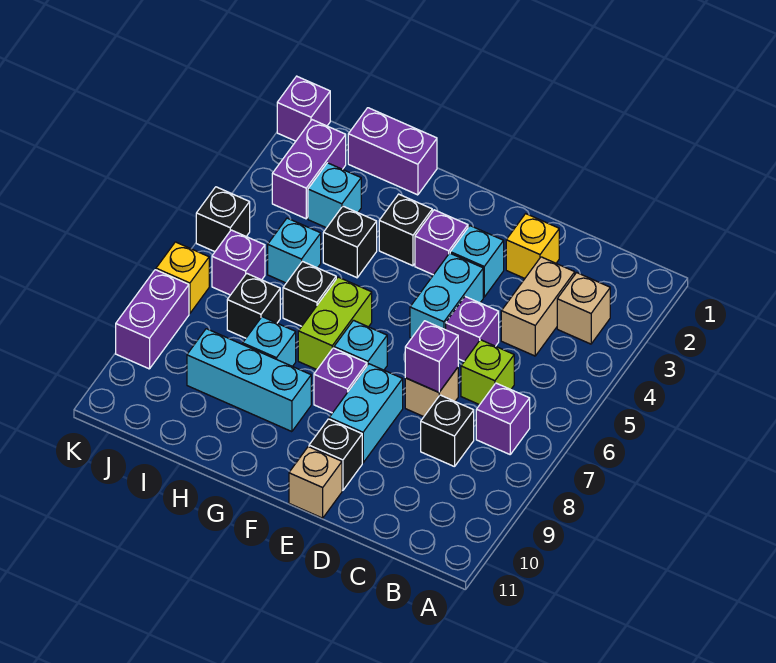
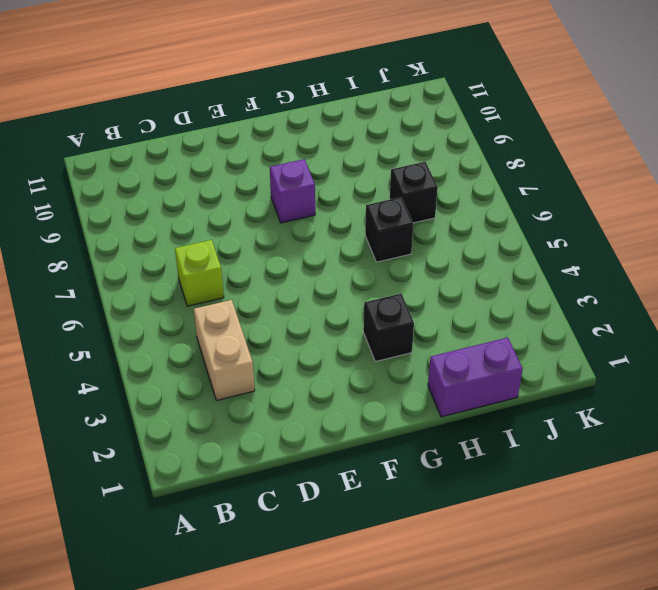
none -> tan brick B3 level 1
none -> purple brick B7 level 1
none -> black brick C8 level 1
none -> yellow brick D2 level 1

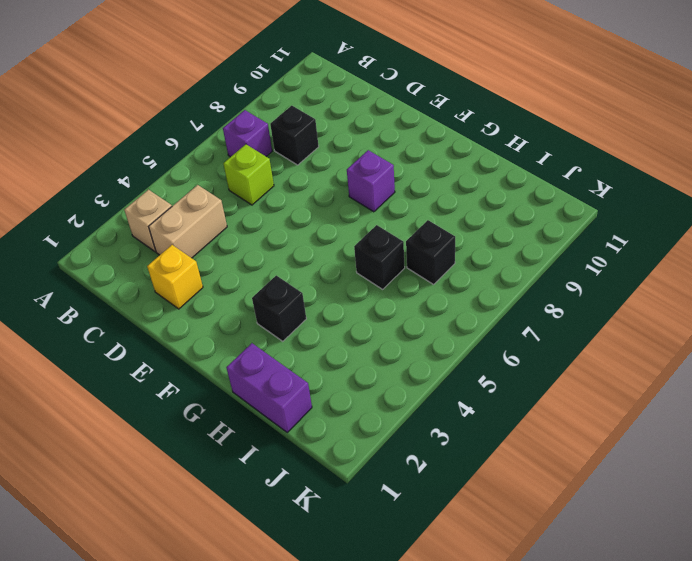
none -> purple brick D5 level 1
none -> tan brick D7 level 1
none -> cyan brick E3 level 1
none -> cyan brick E4:E5 level 1

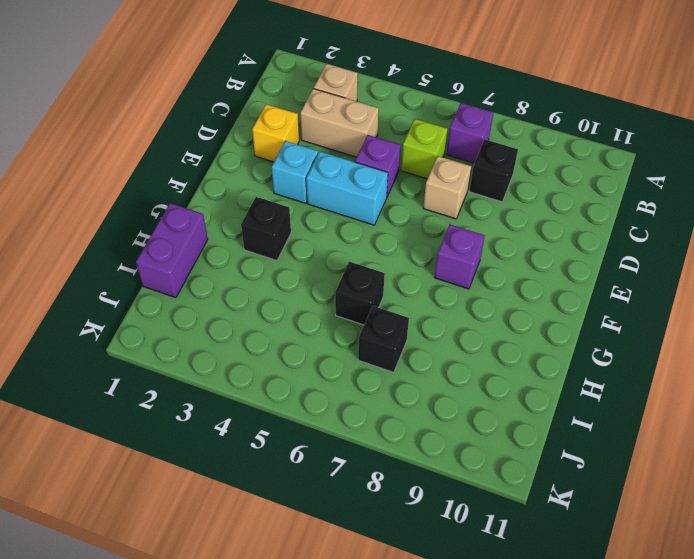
none -> cyan brick E8:E9 level 1
none -> black brick E10 level 1
none -> tan brick E11 level 1
none -> purple brick F3 level 1

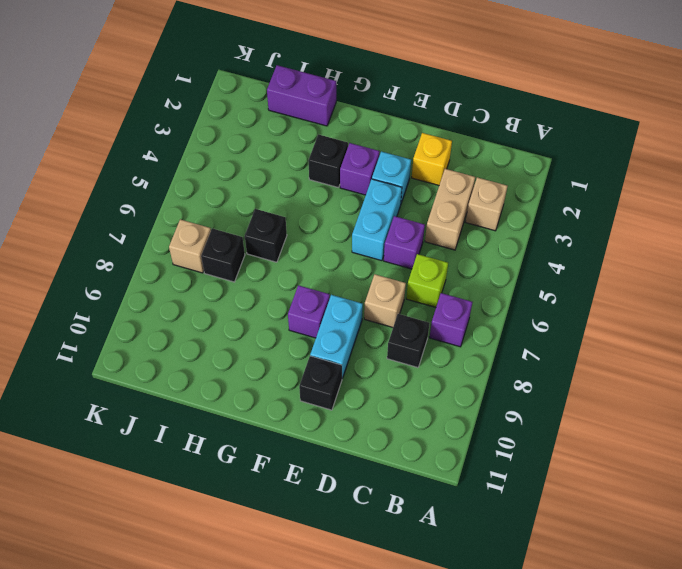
tan brick J7 level 1 -> tan brick E11 level 1
none -> cyan brick F7 level 1
none -> lime brick G6:G7 level 1
none -> cyan brick G9:I9 level 1
none -> black brick H4 level 1

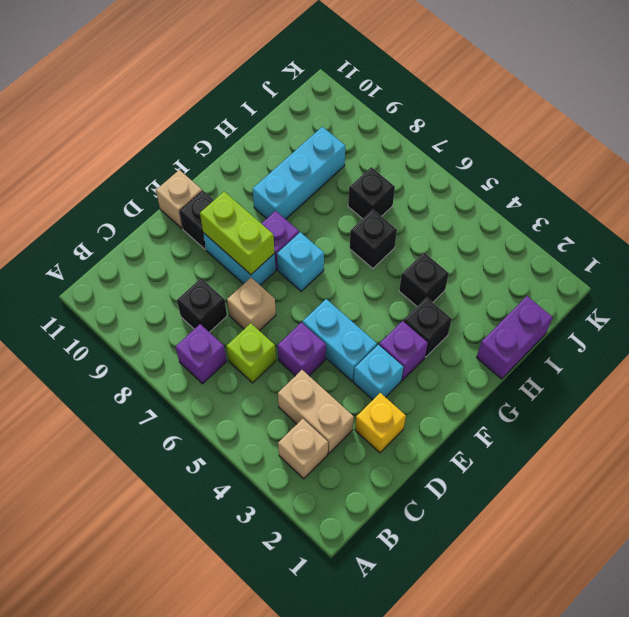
lime brick E8:E9 level 2 -> lime brick G6:G7 level 1
none -> cyan brick H8 level 1
none -> cyan brick I3 level 1
none -> cyan brick I5 level 1
none -> purple brick J2:J3 level 1

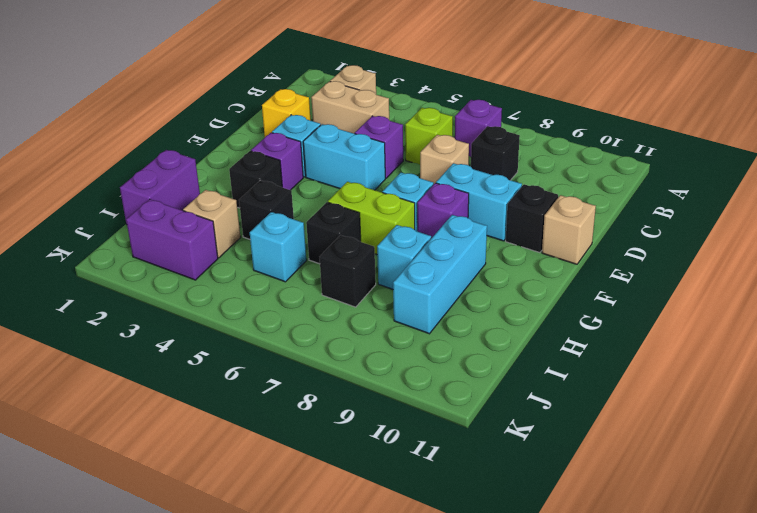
tan brick I3 level 1 -> cyan brick I3 level 1
none -> purple brick J6 level 1
none -> purple brick K1 level 1
none -> black brick K5 level 1
none -> yellow brick K7 level 1

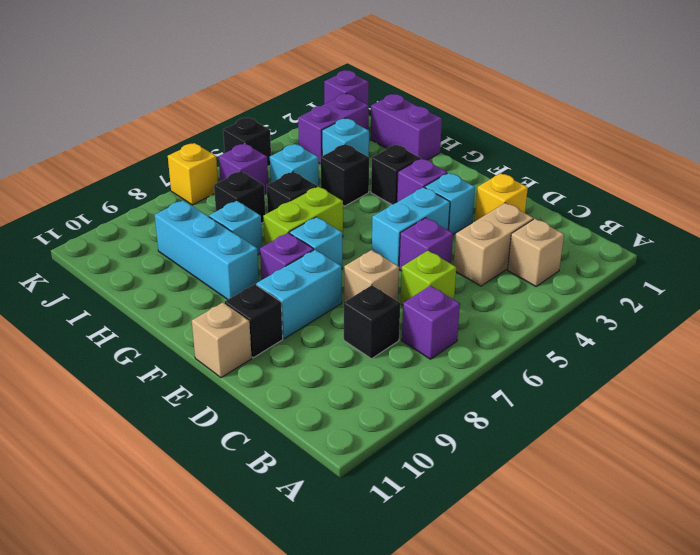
none -> purple brick K8:K9 level 1
none -> purple brick D7 level 2

